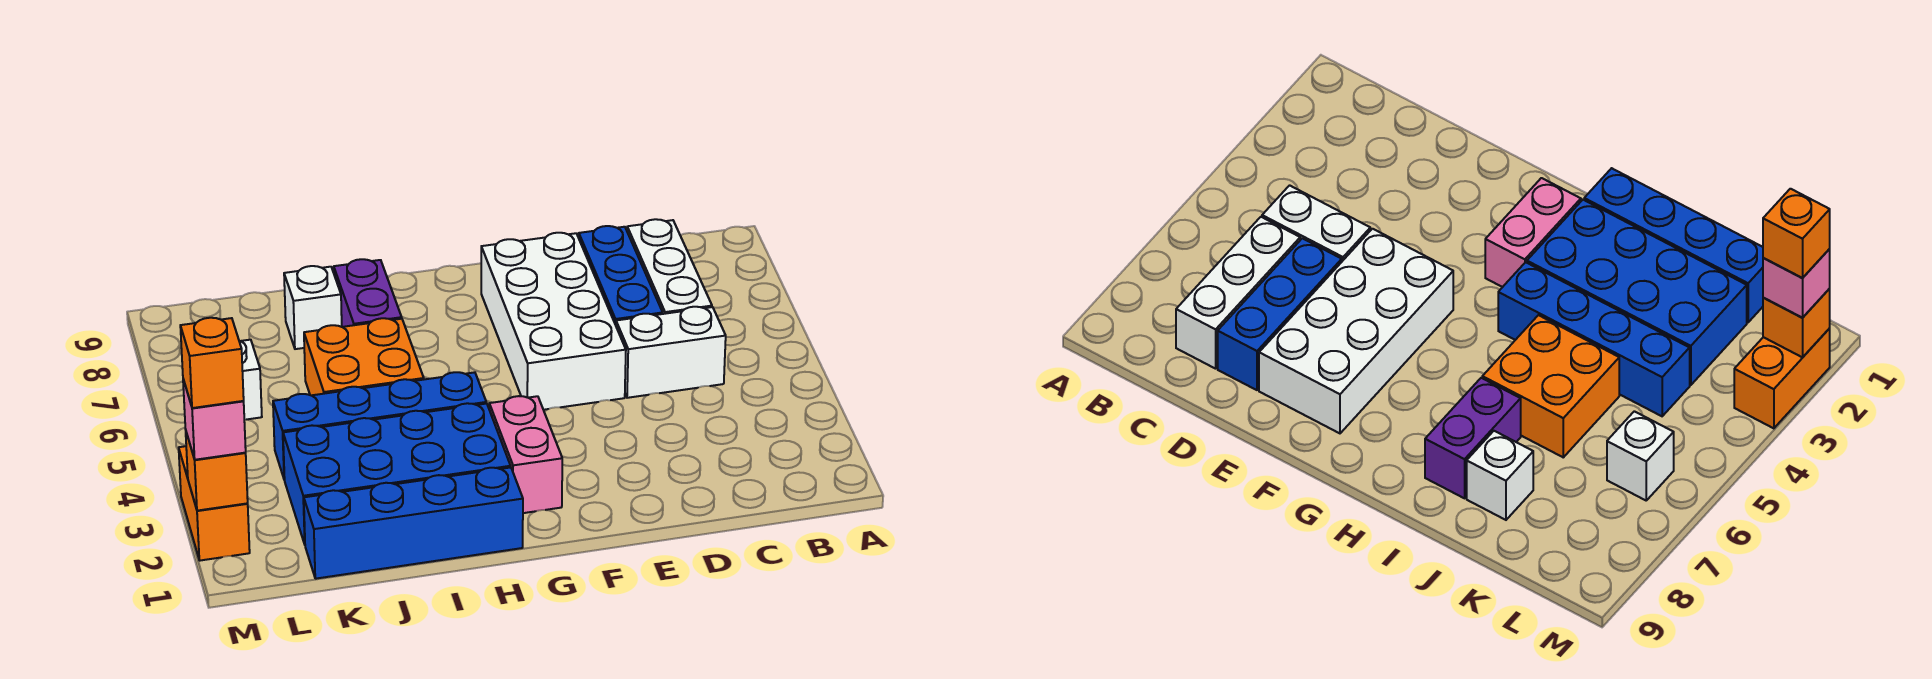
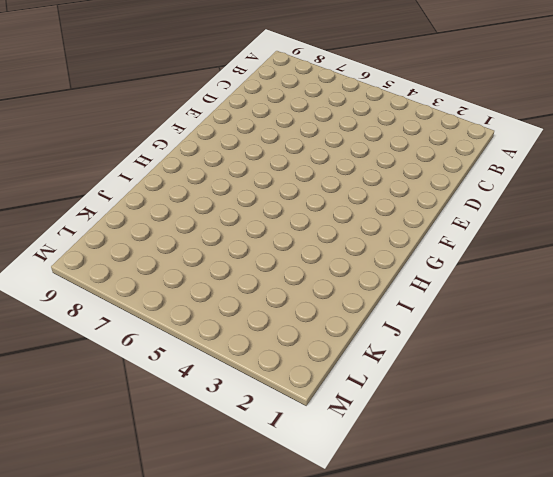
none -> white brick C5:D5 level 1
none -> white brick C6:C8 level 1
none -> blue brick D6:D8 level 1

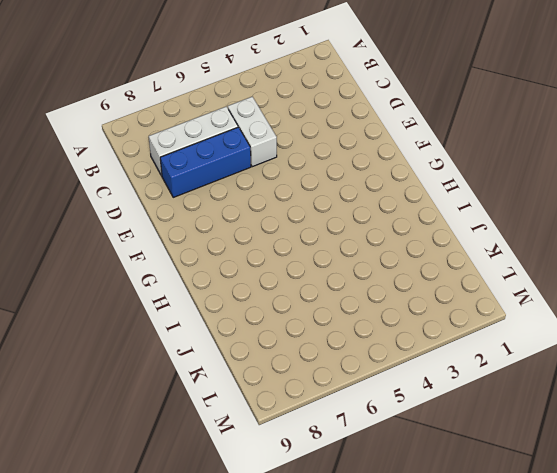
none -> white brick E5:F8 level 1
none -> pink brick G2:G3 level 1
none -> blue brick H1:K1 level 1

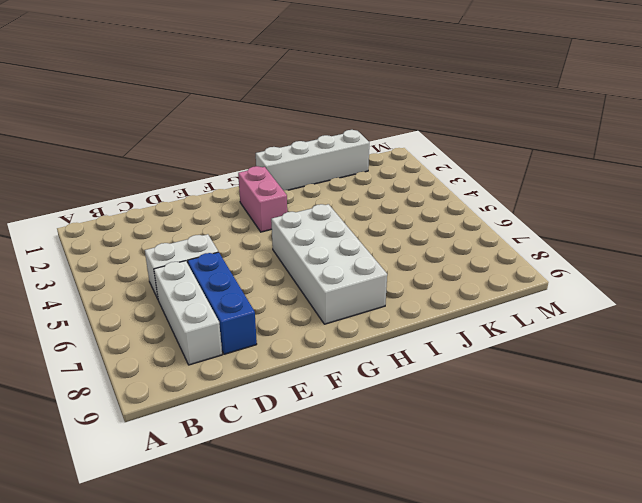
white brick G5:H8 level 1 -> white brick E5:F8 level 1
white brick H1:K1 level 1 -> blue brick H1:K1 level 1
none -> blue brick H2:K3 level 1
none -> blue brick H4:K4 level 1
none -> orange brick I5:J6 level 1

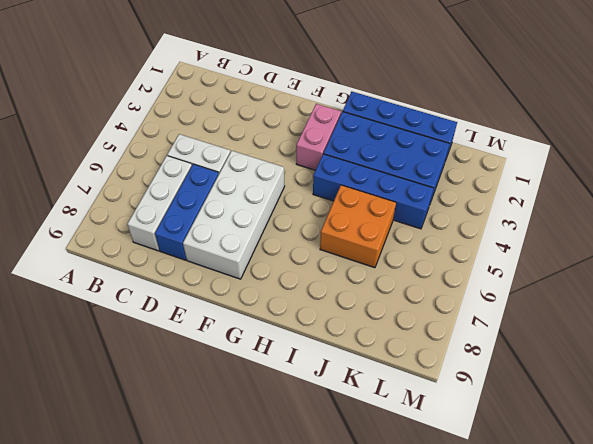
none -> purple brick I7:I8 level 1
none -> white brick J8 level 1
none -> white brick L6 level 1

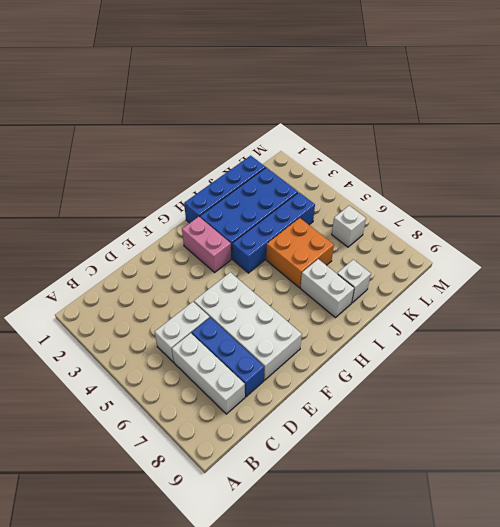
white brick I7:I8 level 1 -> purple brick I7:I8 level 1
none -> orange brick M2:M3 level 1
none -> orange brick M2 level 2
none -> pink brick M2 level 3

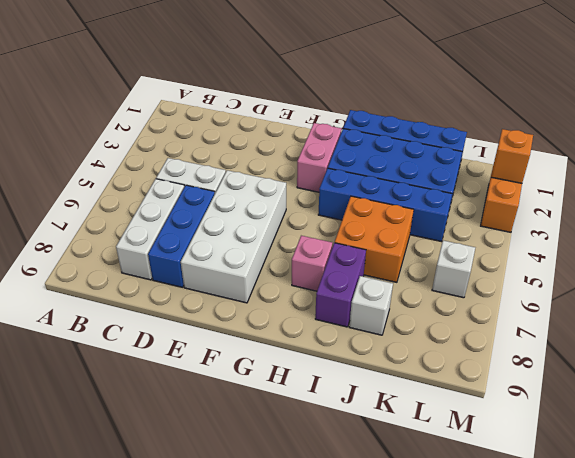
pink brick H7 level 1 -> pink brick M2 level 3
none -> orange brick M2 level 4

